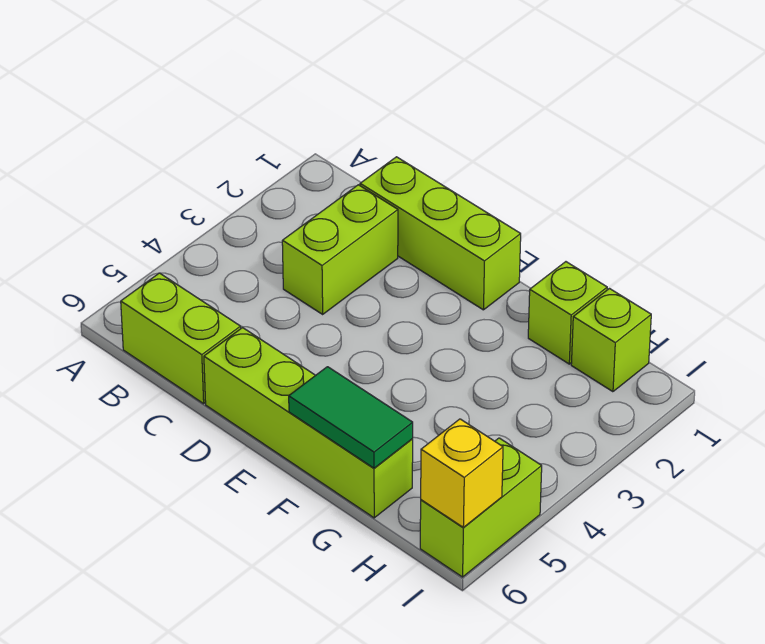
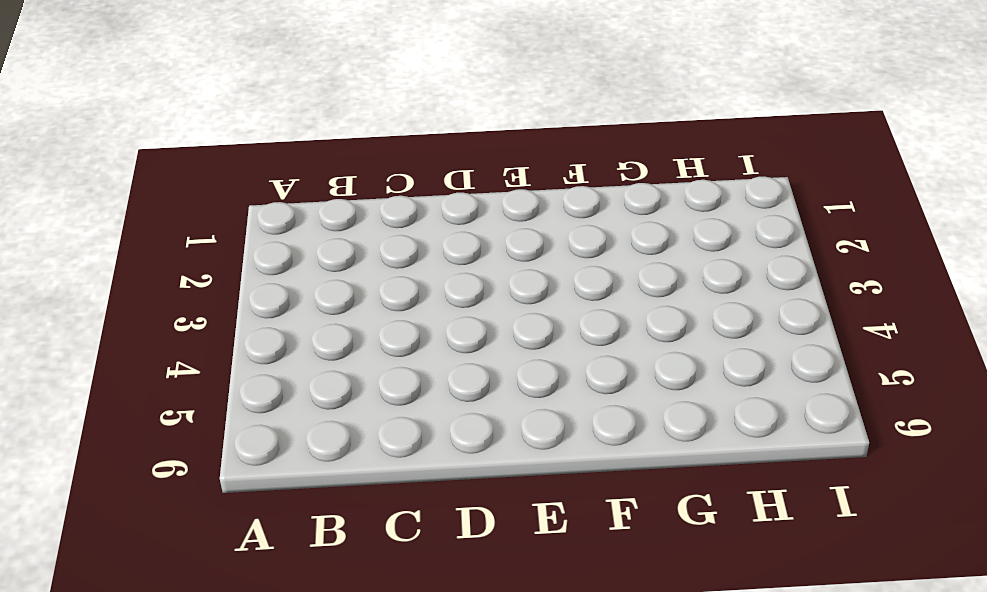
none -> lime brick B6:C6 level 1
none -> lime brick C1:E1 level 1

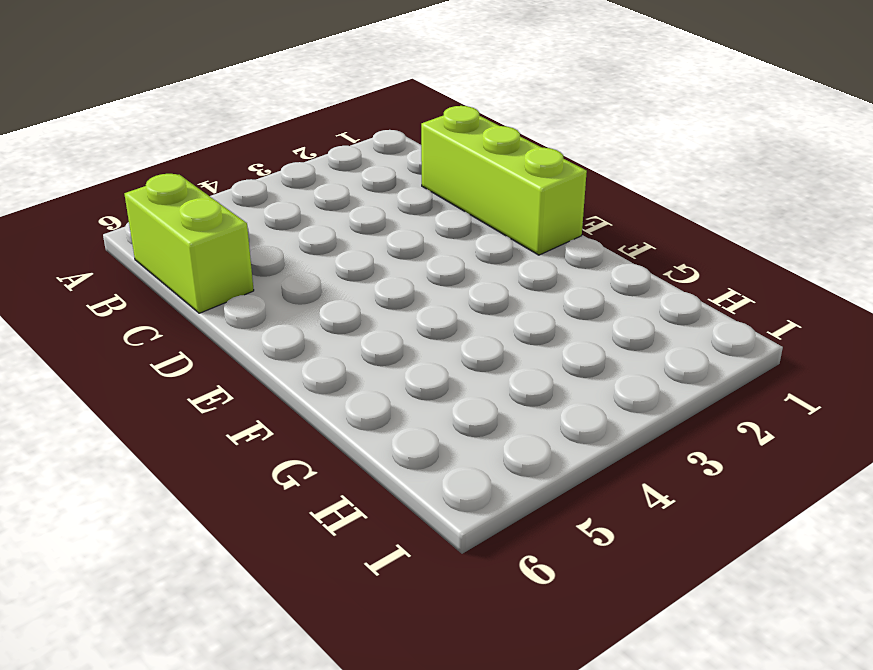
none -> lime brick C2:C3 level 1
none -> lime brick D6:G6 level 1

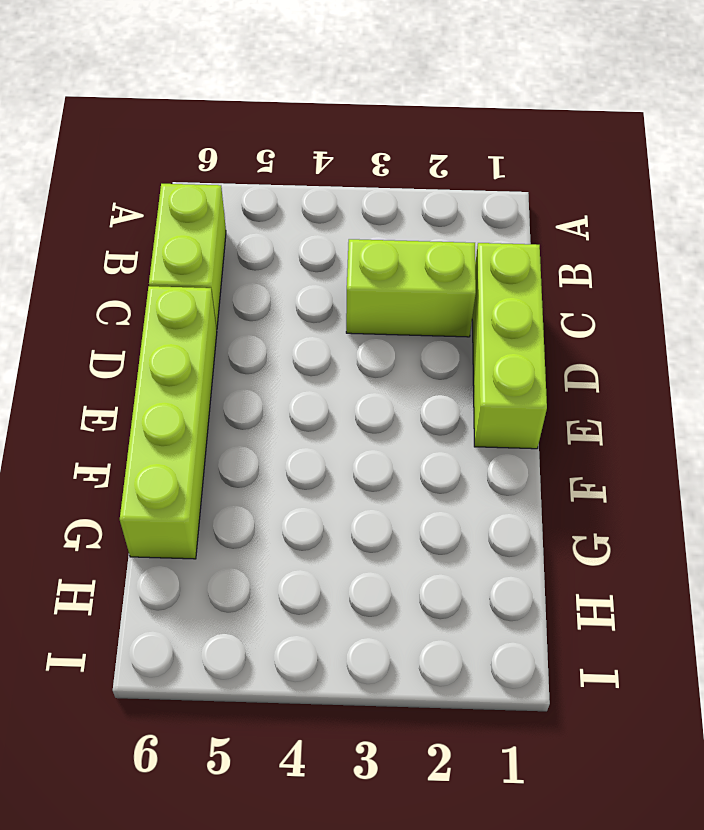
none -> lime brick G1 level 1
none -> lime brick H1 level 1

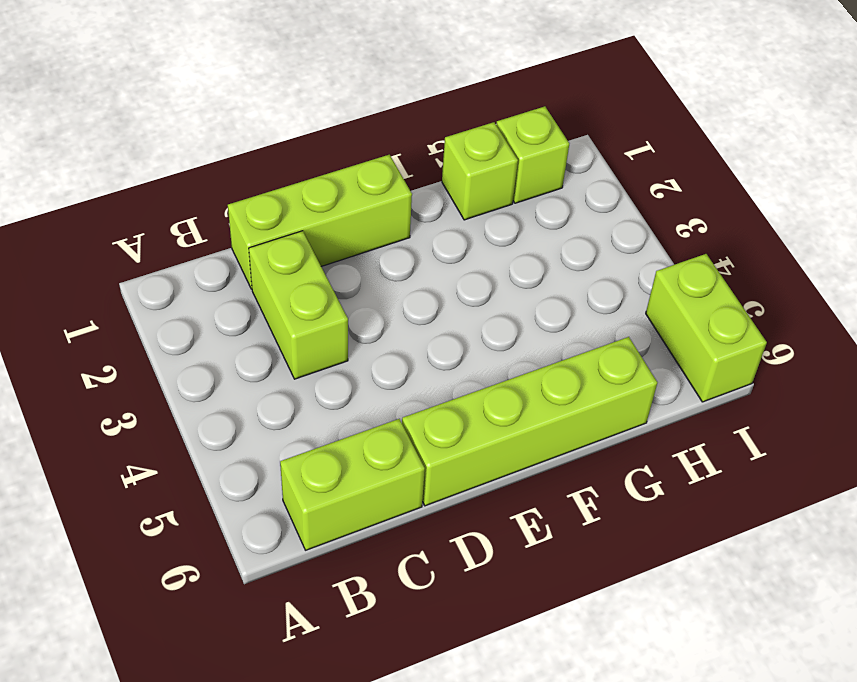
none -> green tile F6:G6 level 2
none -> yellow brick I6 level 2

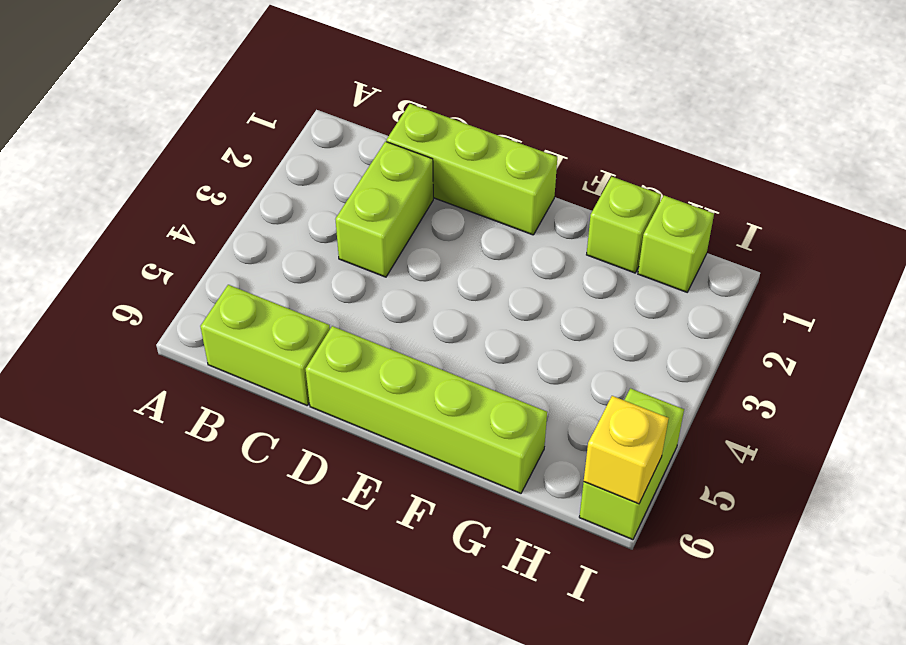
none -> green tile F6:G6 level 2

